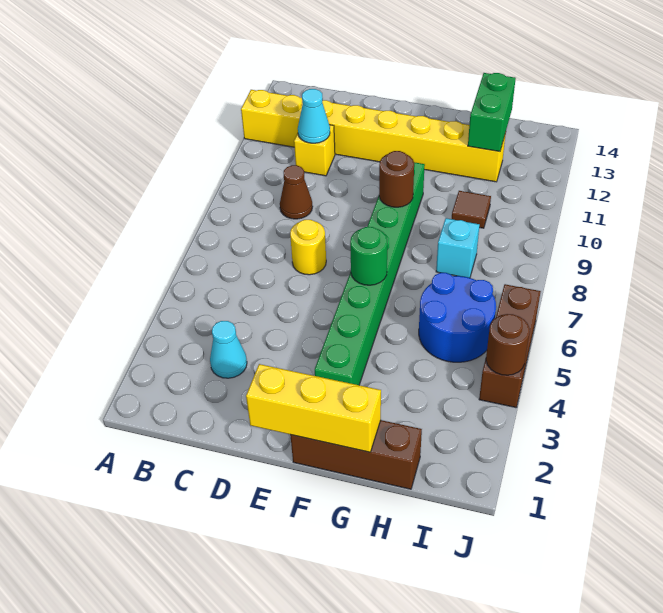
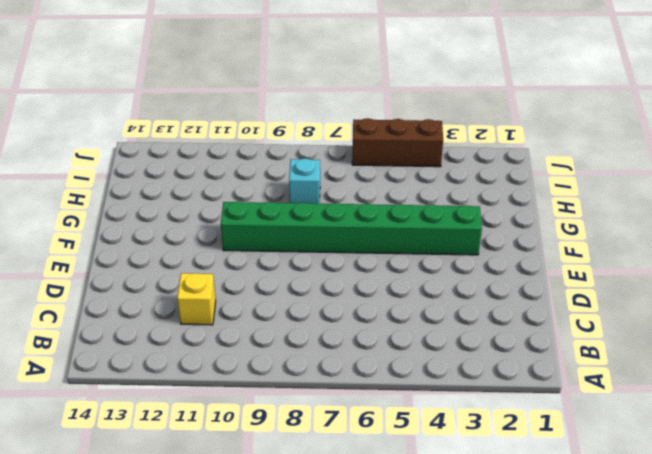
none -> yellow brick A12:H12 level 1
none -> cyan cone C3 level 1
none -> brown cone C9 level 1

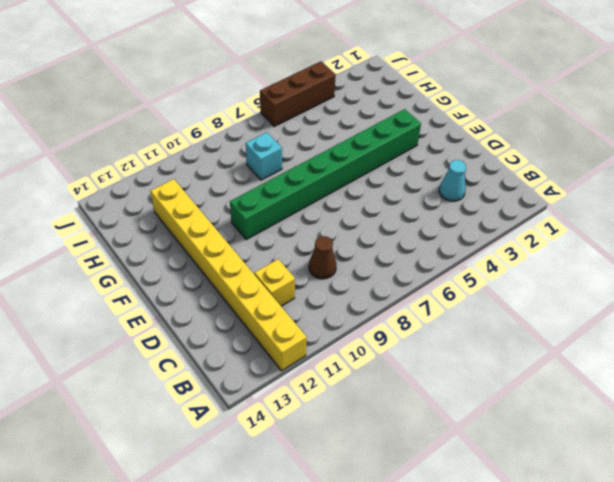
none -> yellow round brick D7 level 1
none -> brown brick F1:H1 level 1
none -> blue round brick H5:I6 level 1

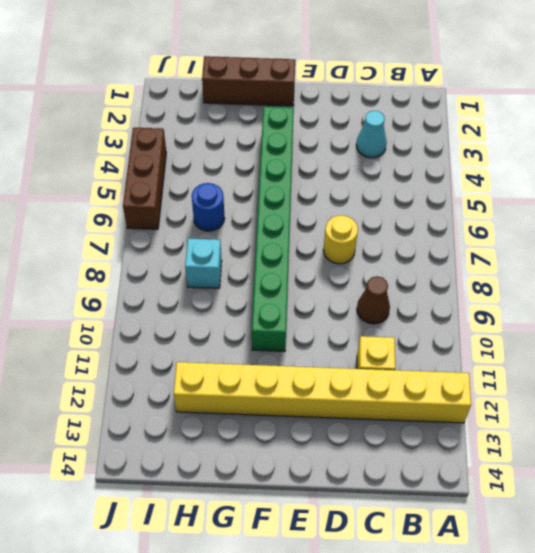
blue round brick H6 level 1 -> blue round brick H5:I6 level 1
none -> brown tile H10 level 1
none -> cyan cone C11 level 2
none -> yellow brick E1:G1 level 2

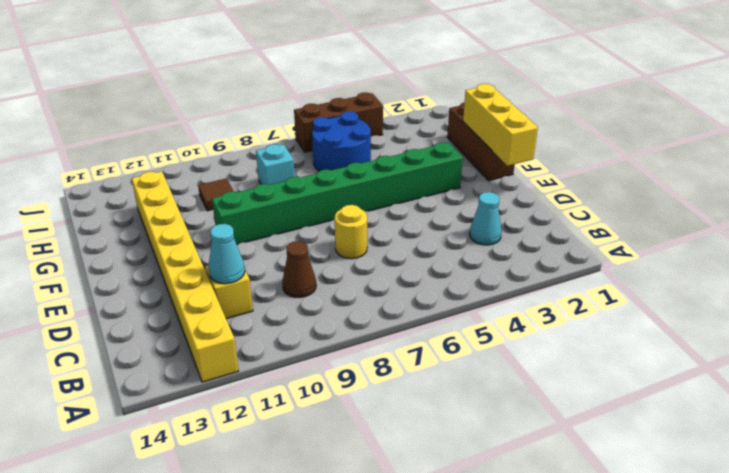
none -> green round brick F6 level 2
none -> brown round brick F9 level 2
none -> green brick H12:H13 level 2

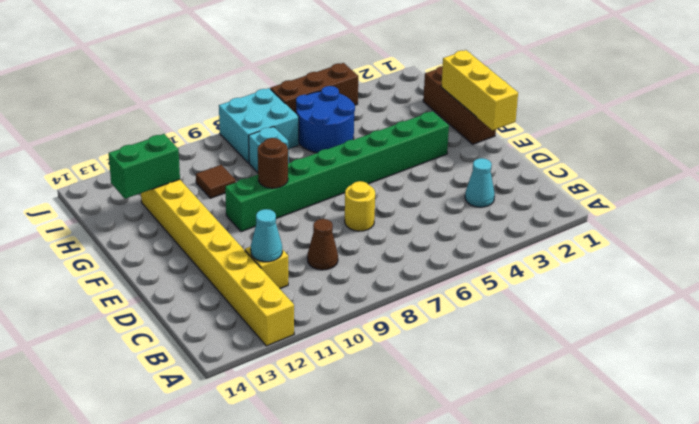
cyan brick I7:J8 level 1 -> none
none -> green round brick F6 level 2
none -> brown round brick J4 level 2

